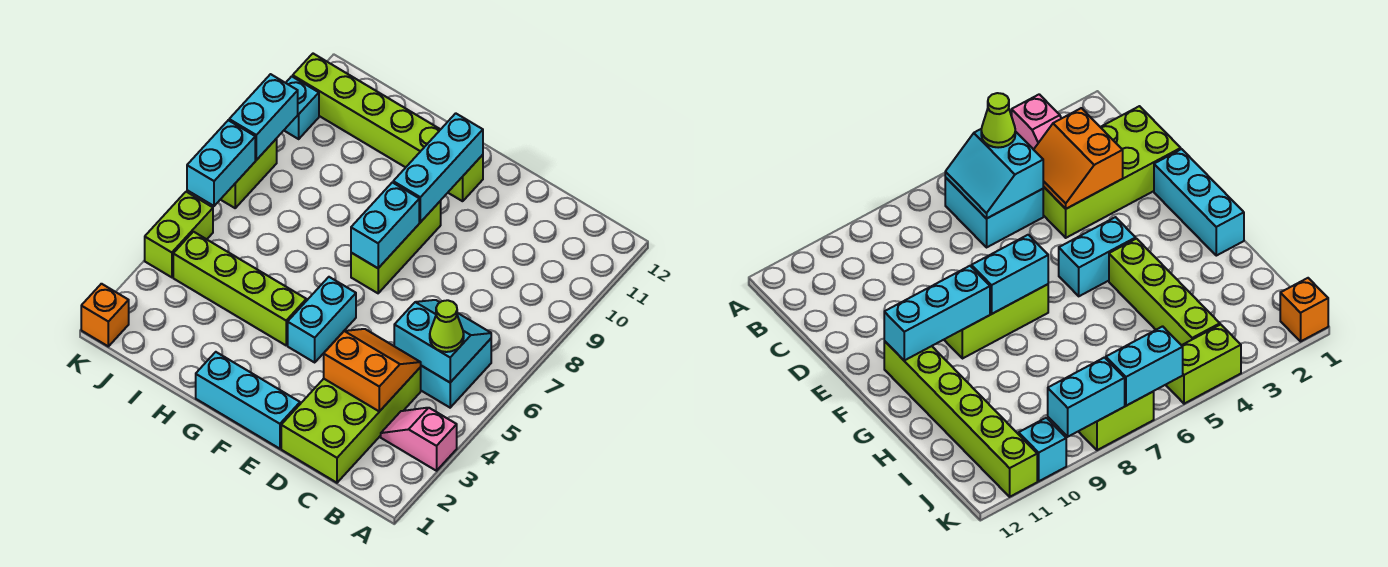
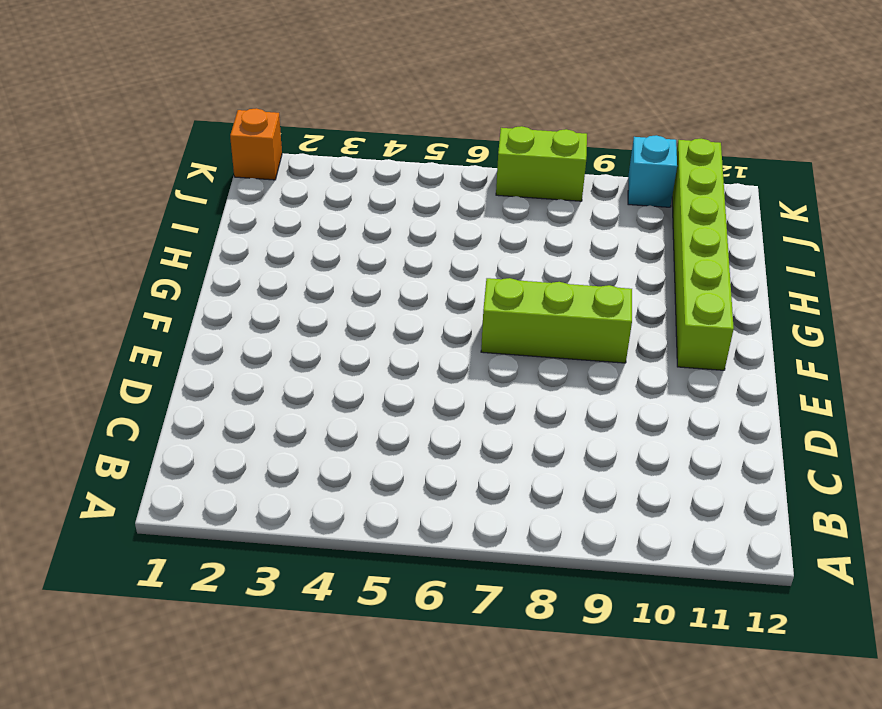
none -> pink slope A3:B3 level 1 top A
none -> cyan brick B5:C6 level 1
none -> lime brick C1:D4 level 1

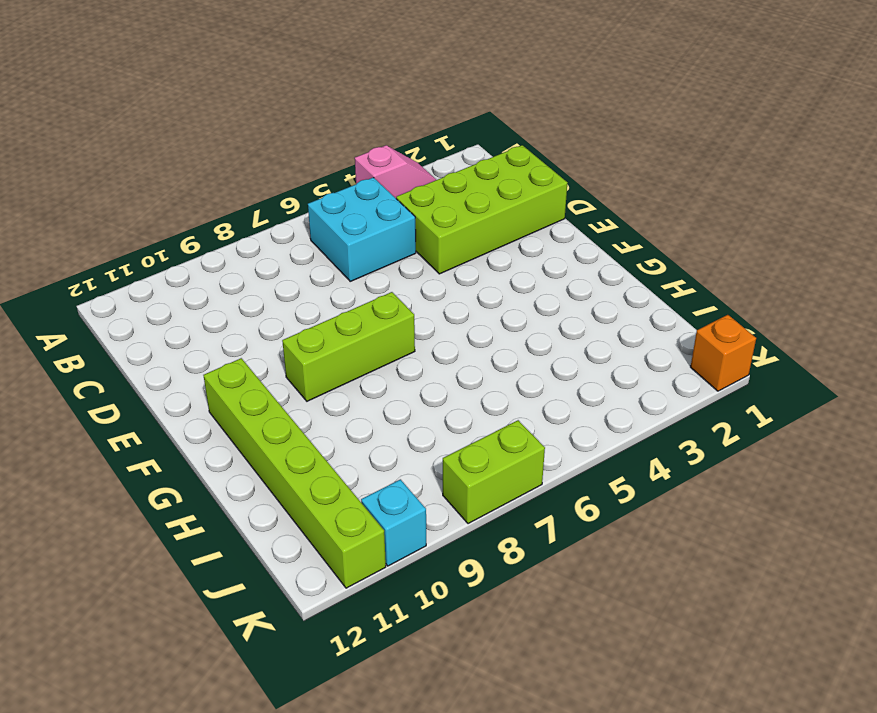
pink slope A3:A4 level 1 top 4 -> pink slope A3:B3 level 1 top A
none -> cyan brick E1:G1 level 1
none -> cyan brick F4:F5 level 1
none -> lime brick G4:J4 level 1

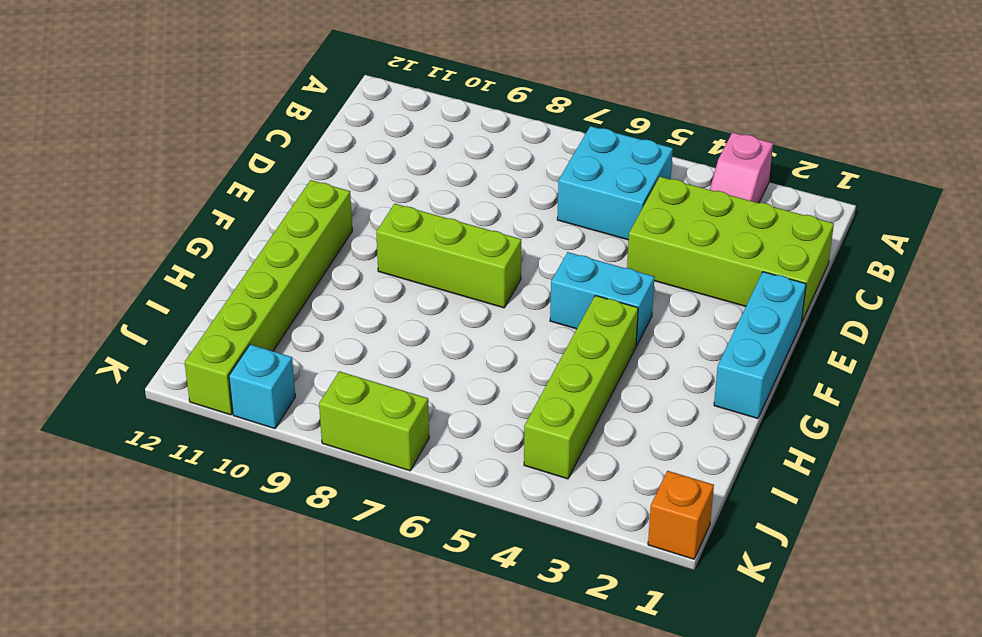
none -> lime brick K4:K5 level 1
none -> cyan slope B5:C6 level 2 top 5
none -> orange slope C3:D4 level 2 top 3

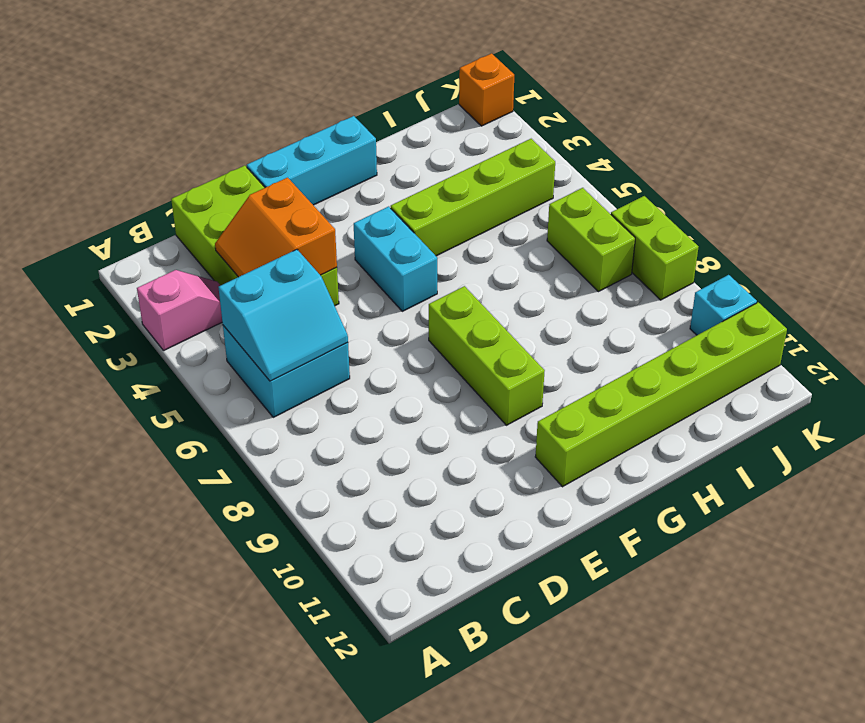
orange slope C3:D4 level 2 top D -> orange slope C3:D4 level 2 top 3
lime brick J6:J7 level 1 -> lime brick K4:K5 level 1
none -> cyan brick F7:F8 level 2
none -> cyan brick F9:F11 level 2
none -> cyan brick K6:K7 level 2

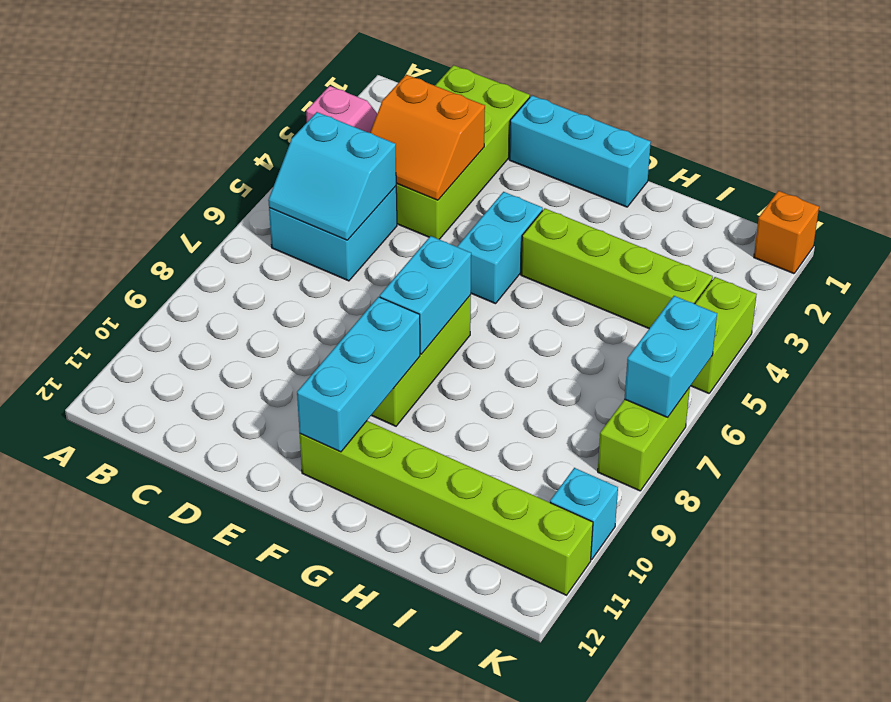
none -> cyan brick K8:K9 level 2
none -> lime cone B5 level 3

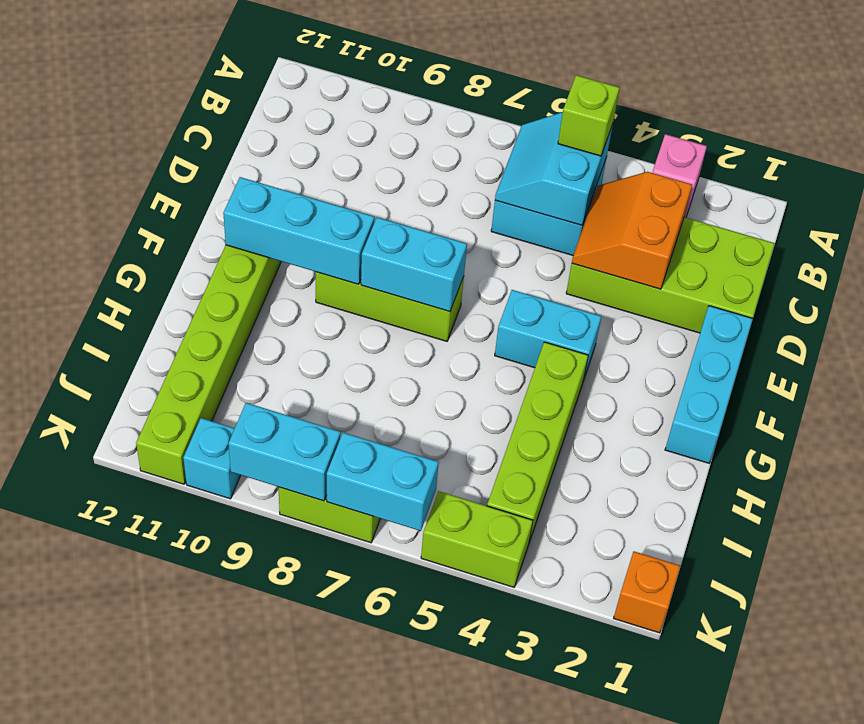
lime brick B5 level 3 -> lime cone B5 level 3

